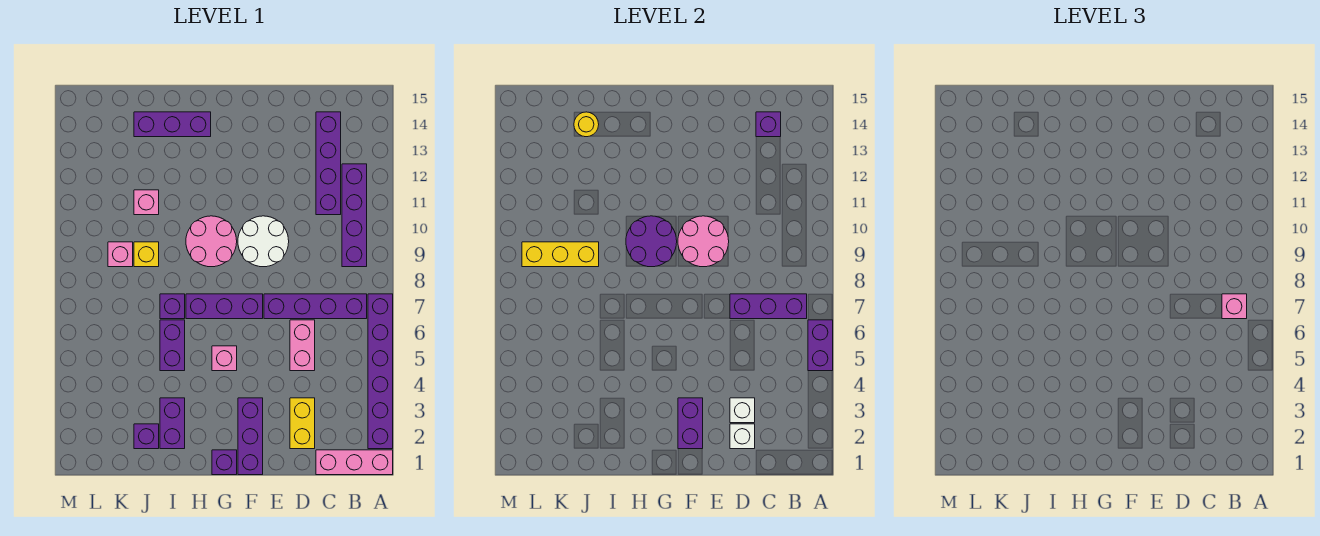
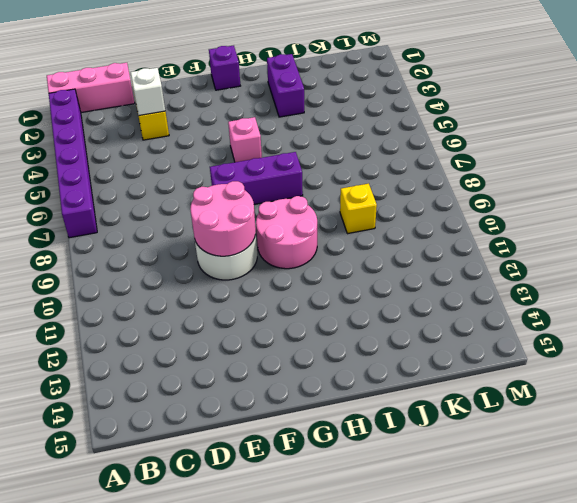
none -> purple brick B7:E7 level 1
none -> purple brick B9:B12 level 1
none -> purple brick C11:C14 level 1
none -> pink brick D5:D6 level 1

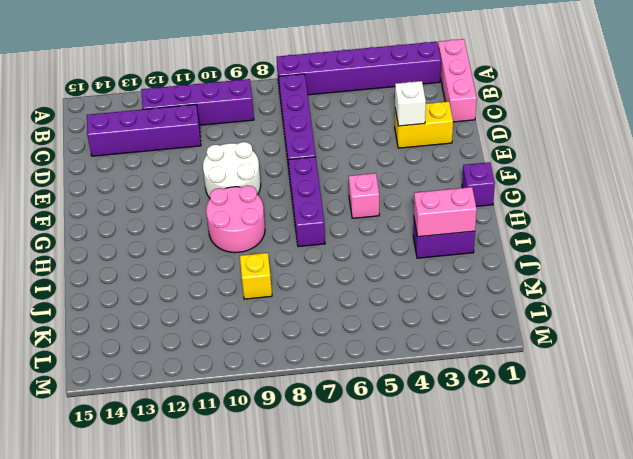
pink brick I2:I3 level 2 -> pink brick D5:D6 level 1
none -> purple brick F1:F3 level 1
none -> purple brick H14:J14 level 1
none -> purple brick I5:I6 level 1
none -> purple brick I7 level 1

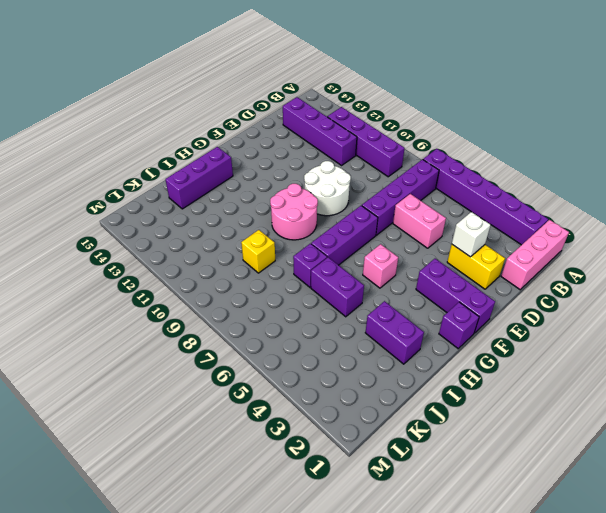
none -> purple brick J2 level 1
none -> pink brick J11 level 1
none -> pink brick K9 level 1
none -> purple brick A5:A6 level 2

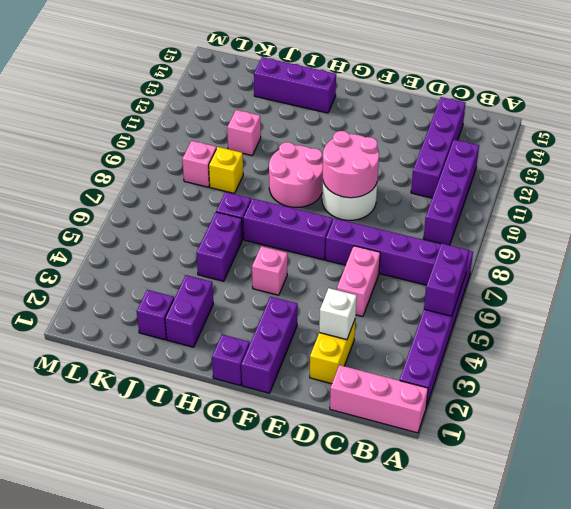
none -> purple brick B7:D7 level 2
none -> purple brick C14 level 2
none -> white brick D2 level 2
none -> purple brick F2:F3 level 2

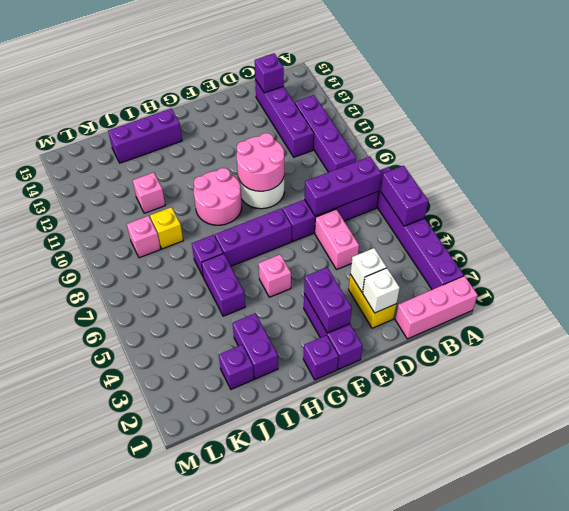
none -> purple round brick G9:H10 level 2
none -> yellow brick J9:L9 level 2
none -> yellow round brick J14 level 2
none -> pink brick B7 level 3

